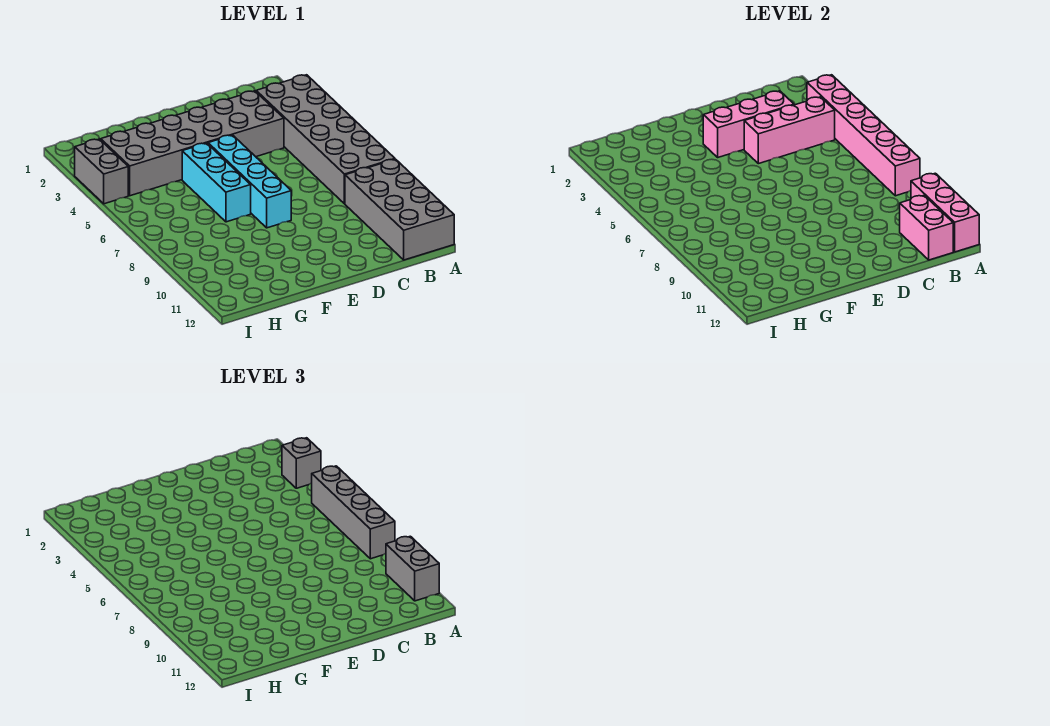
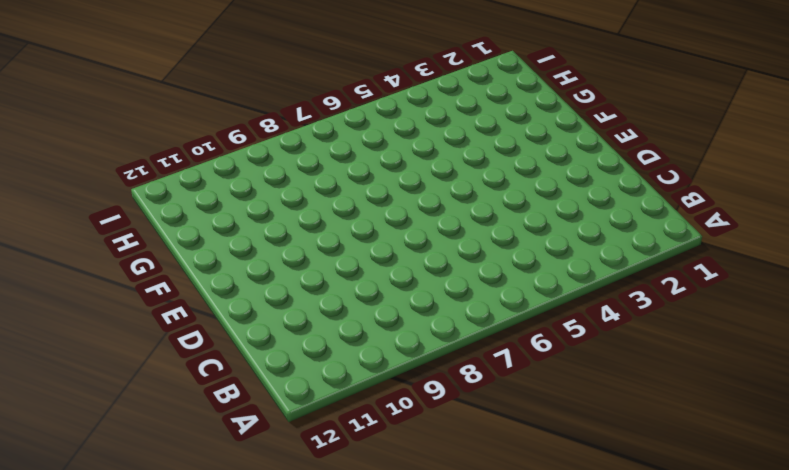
none -> grey brick A3:B8 level 1
none -> grey brick A9:B12 level 1
none -> grey brick C3:H4 level 1

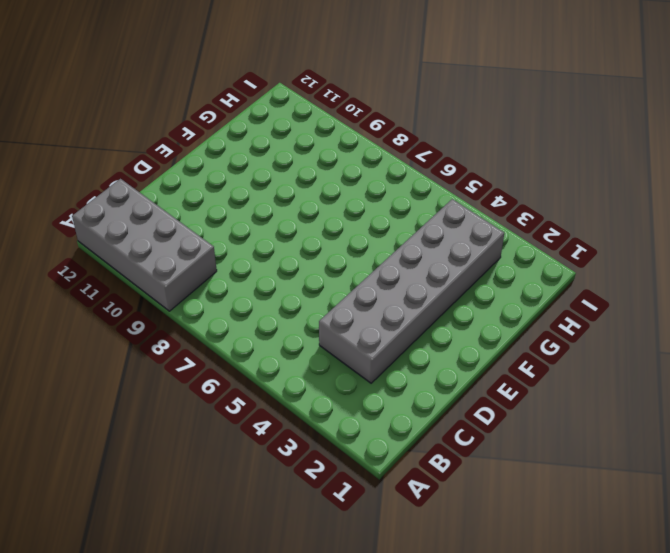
none -> grey brick A3:B8 level 1
none -> cyan brick E5:E8 level 1
none -> cyan brick F5:F7 level 1

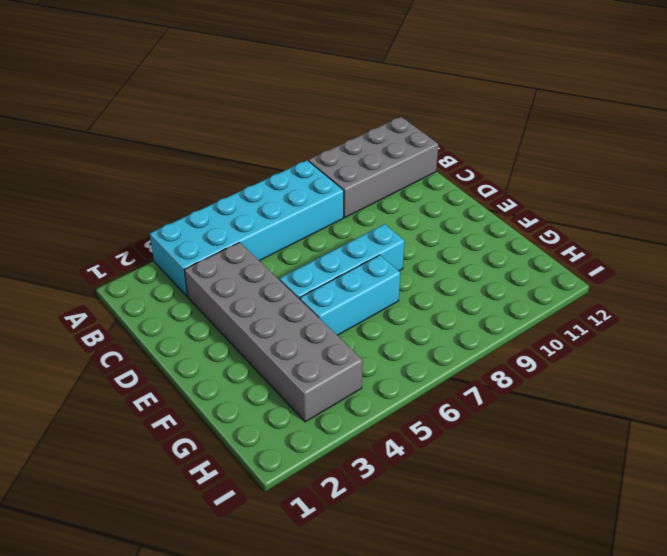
cyan brick A3:B8 level 1 -> grey brick A3:B8 level 1
none -> grey brick I3:I4 level 1
none -> pink brick A3:A8 level 2
none -> pink brick A10:A12 level 2

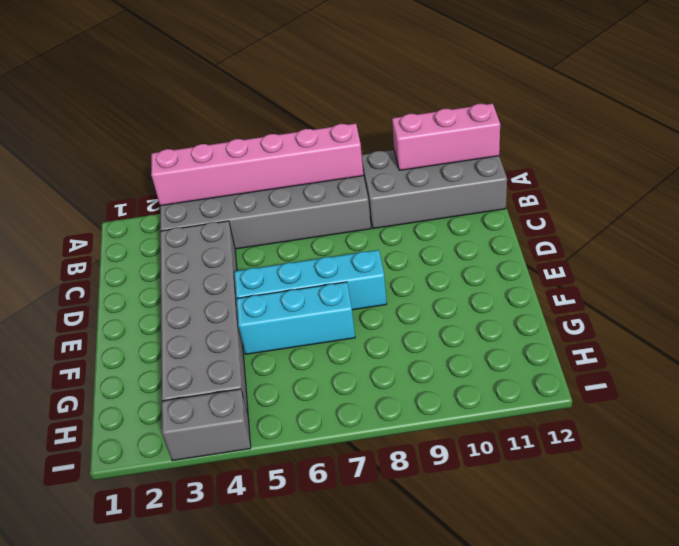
none -> pink brick B4:D4 level 2
none -> pink brick B11:B12 level 2
none -> pink brick C3:E3 level 2

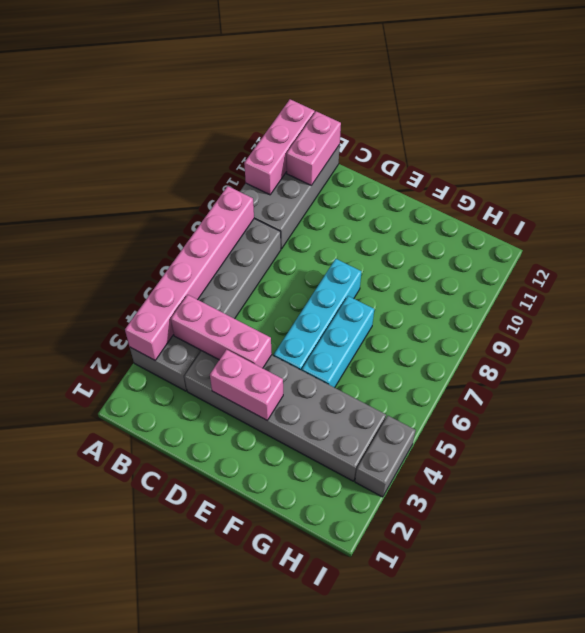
pink brick D3:E3 level 2 -> pink brick C3:E3 level 2
none -> grey brick A3 level 3
none -> grey brick A5:A8 level 3
none -> grey brick A10:A11 level 3

